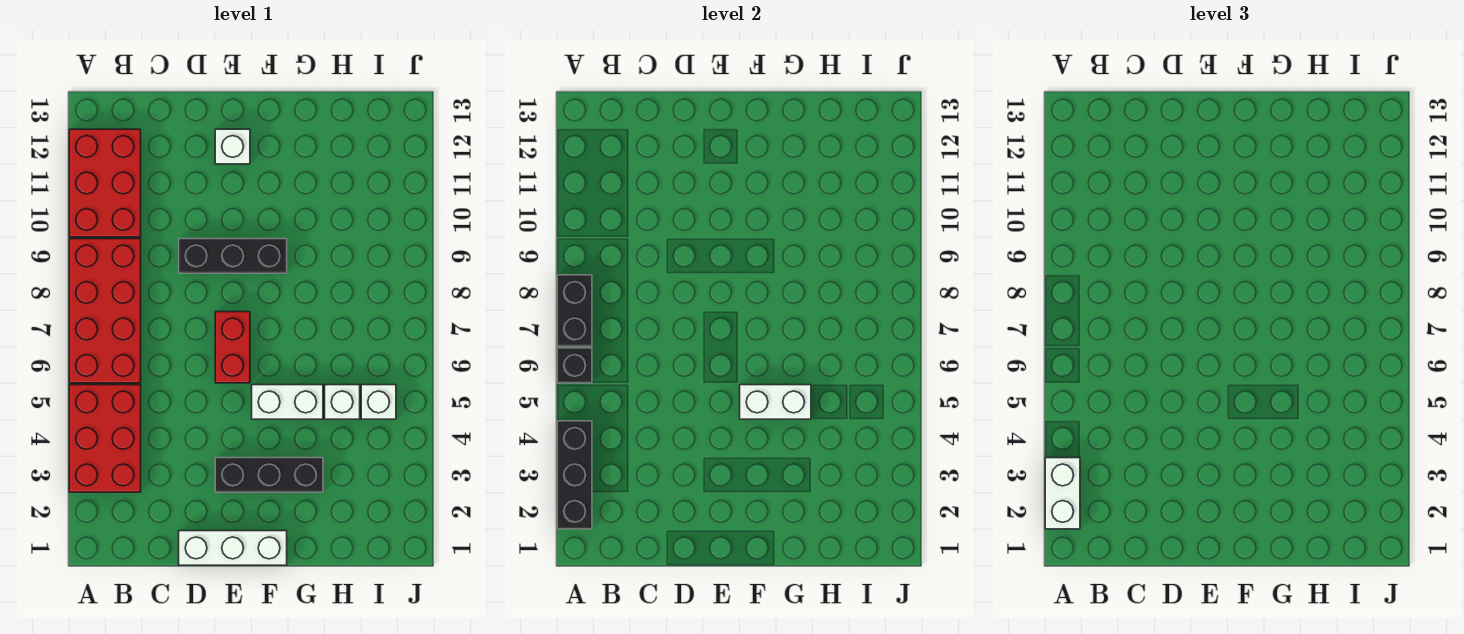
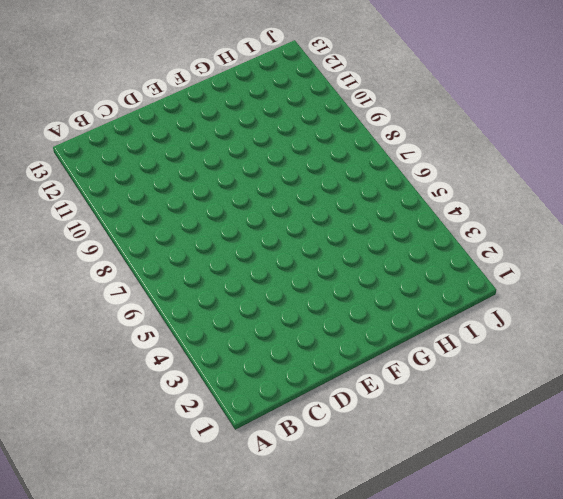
none -> red brick A3:B5 level 1
none -> red brick A6:B9 level 1
none -> red brick A10:B12 level 1

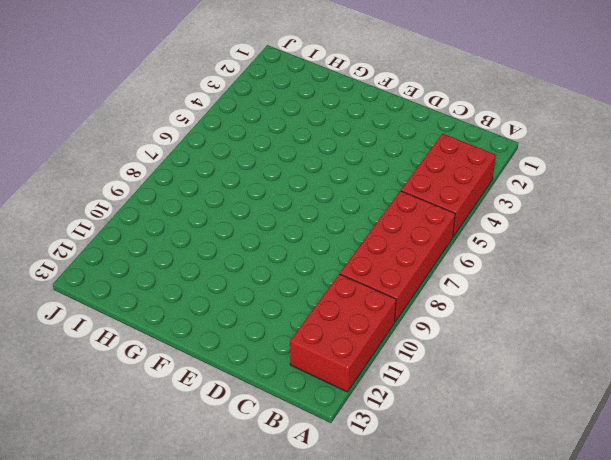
none -> white brick D1:F1 level 1
none -> black brick D9:F9 level 1
none -> black brick E3:G3 level 1

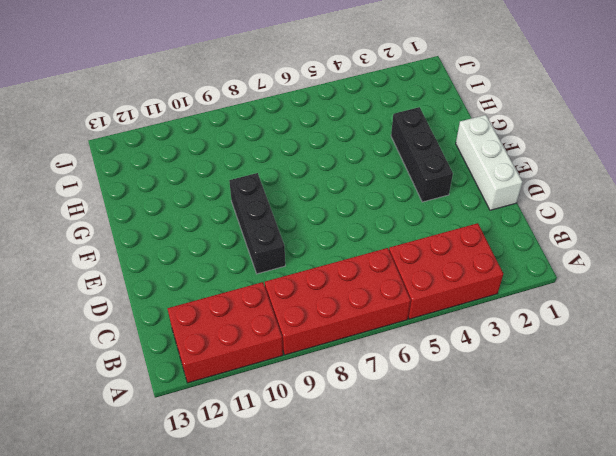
none -> red brick E6:E7 level 1
none -> white brick E12 level 1
none -> white brick F5:G5 level 1

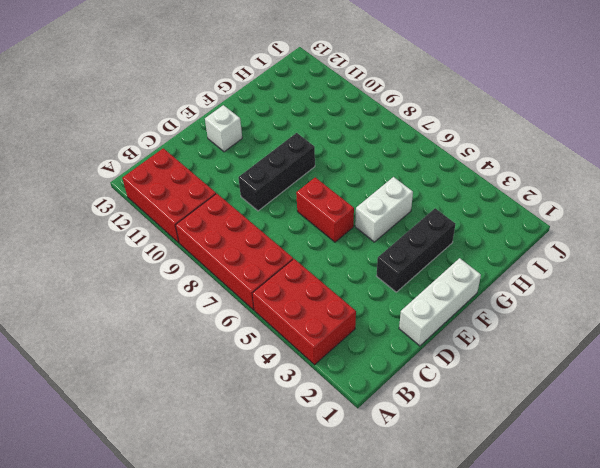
none -> white brick H5 level 1
none -> white brick I5 level 1
none -> black brick A2:A4 level 2

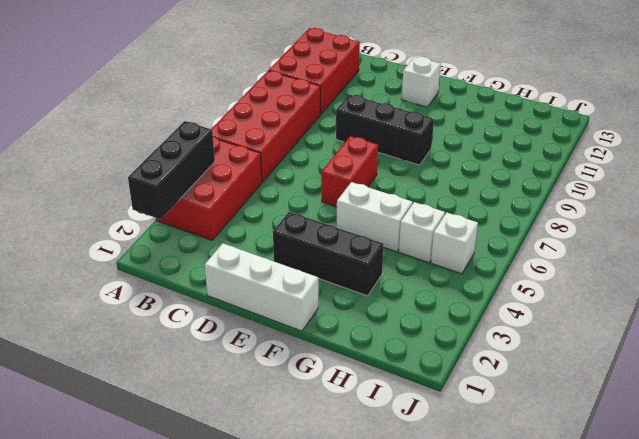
none -> black brick A6 level 2
none -> black brick A7:A8 level 2
none -> white brick F5:G5 level 2

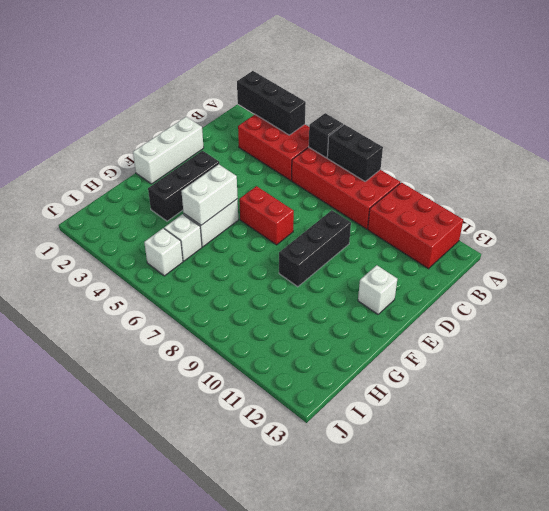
none -> white brick A2:A3 level 3

